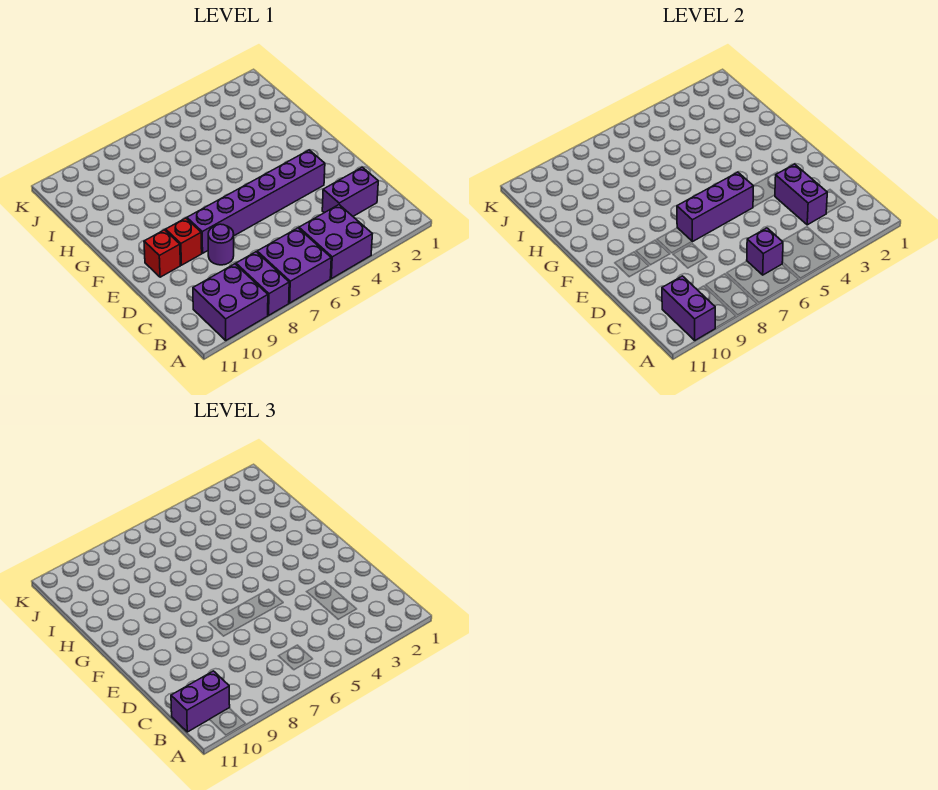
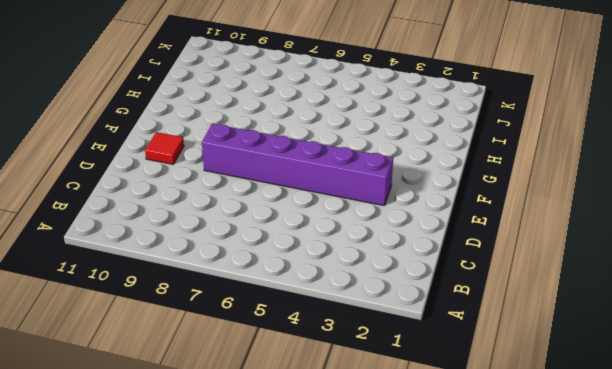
red tile E10 level 1 -> red brick E10 level 1
none -> purple brick A4:B5 level 1
none -> purple brick A6:B7 level 1
none -> purple brick A8:B8 level 1

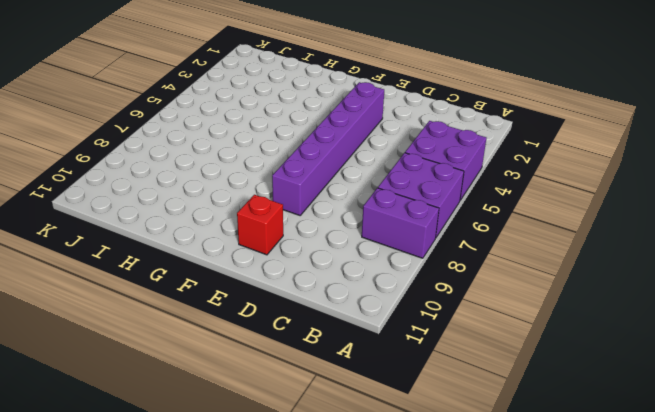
none -> purple brick A9:B10 level 1
none -> purple brick C2:C3 level 1
none -> purple round brick D8 level 1

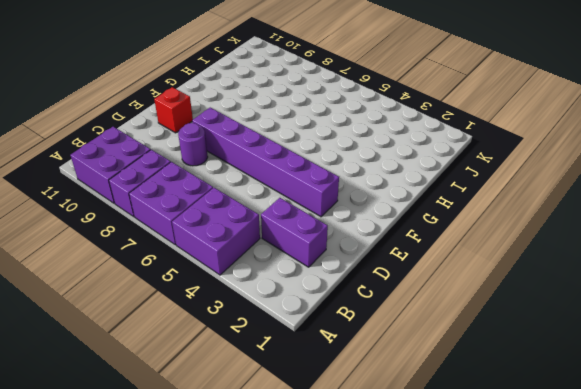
none -> red brick E9 level 1
none -> purple brick A10:B10 level 2
none -> purple brick B6 level 2

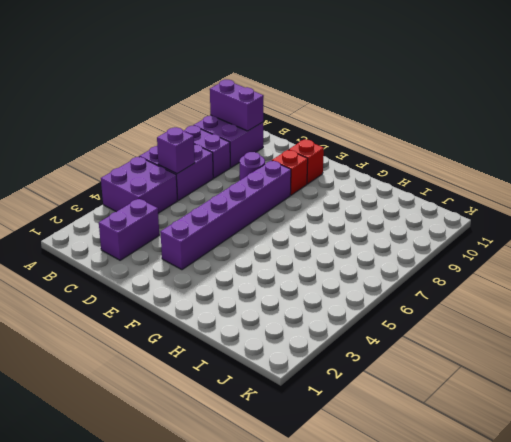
none -> purple brick C3:D3 level 2
none -> purple brick E5:E7 level 2
none -> purple brick B10:B11 level 3

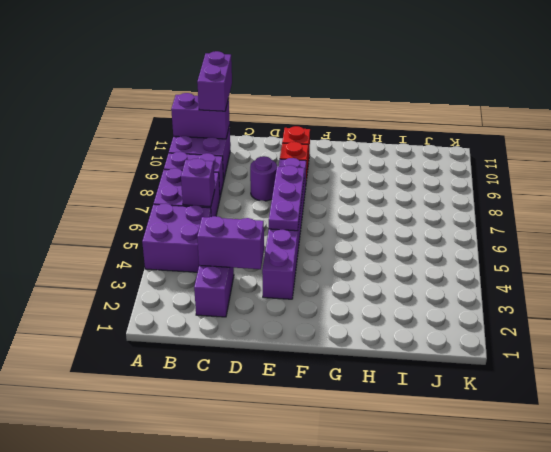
purple plate E5:E7 level 2 -> purple brick E5:E7 level 2

